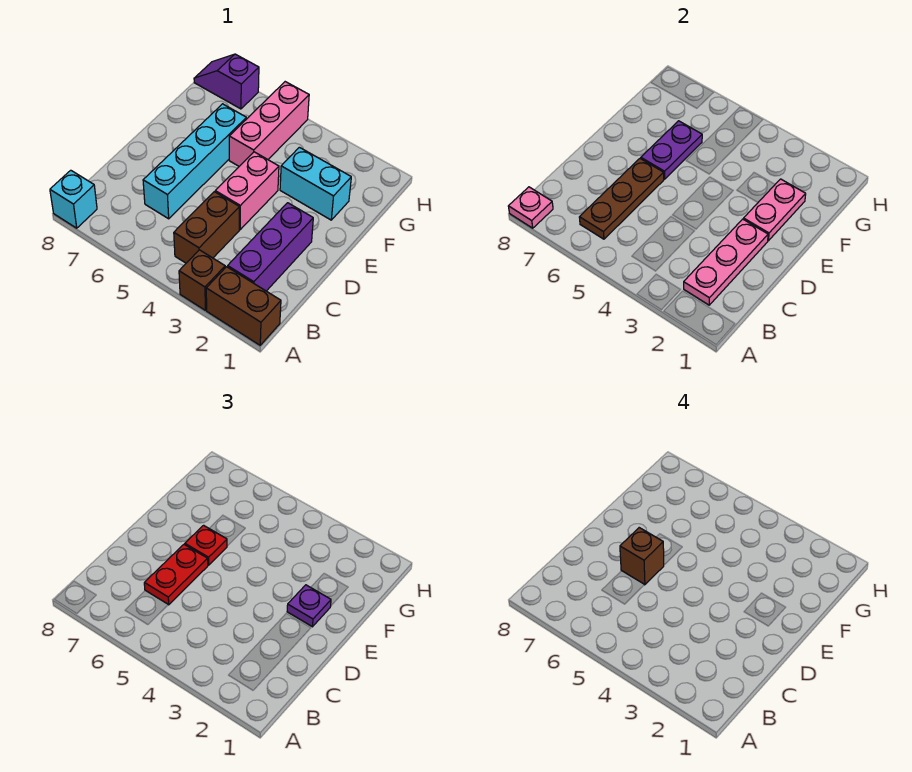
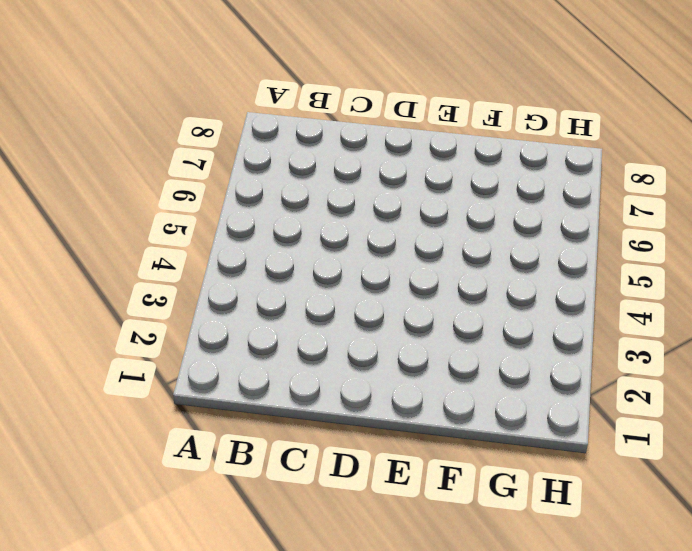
none -> brown brick A1:A2 level 1
none -> brown brick A3 level 1
none -> cyan brick A8 level 1

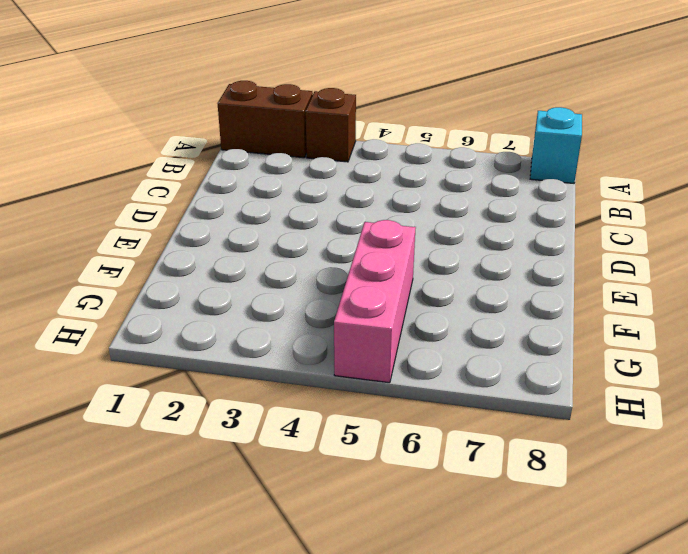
none -> purple brick B2:D2 level 1
none -> brown brick B4:C4 level 1
none -> cyan brick C6:F6 level 1

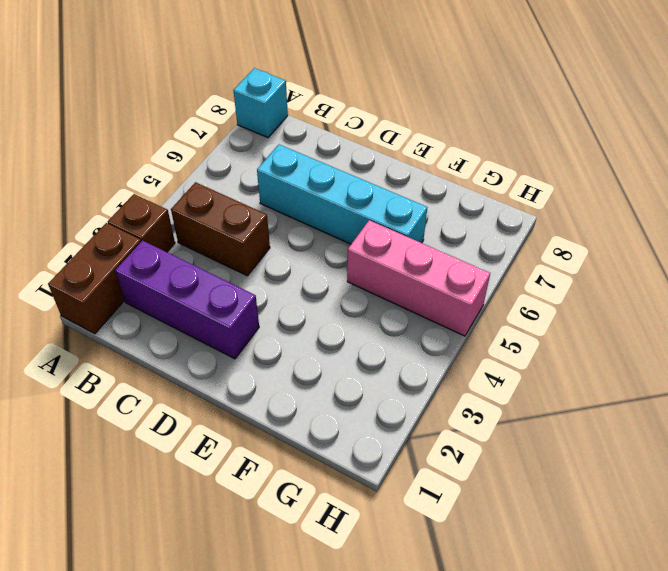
none -> pink brick D4:E4 level 1
none -> cyan brick F2:F3 level 1
none -> purple slope H7:H8 level 1 top 7

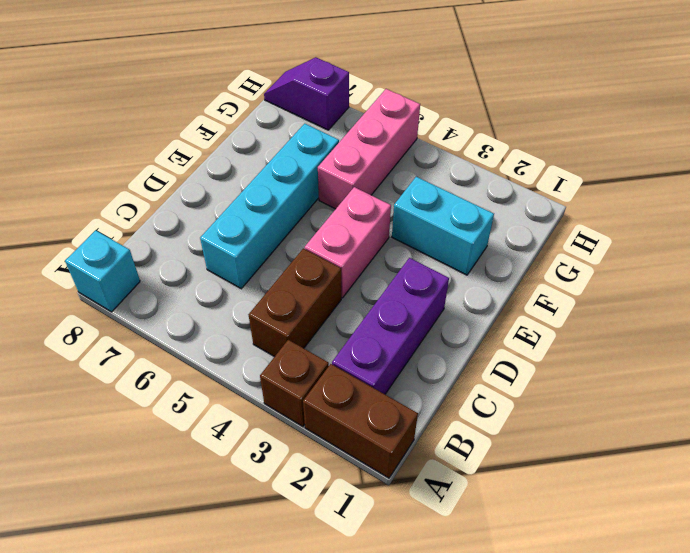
none -> pink plate A8 level 2
none -> pink plate B2:D2 level 2
none -> brown plate B6:D6 level 2

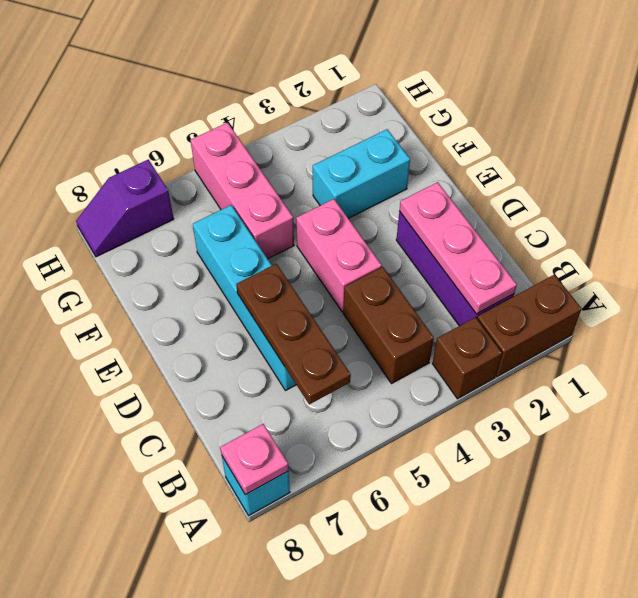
none -> pink plate E2:F2 level 2
none -> purple plate E6:F6 level 2
none -> red plate C6:D6 level 3

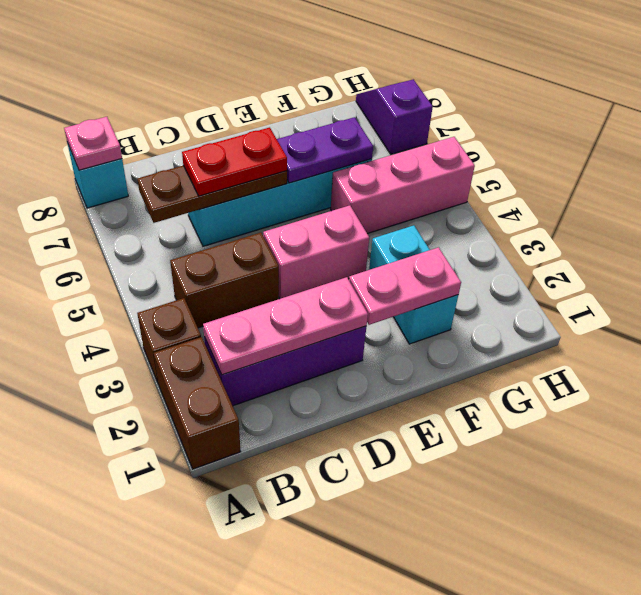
none -> purple plate E2 level 3
none -> red plate E6 level 3
none -> brown brick D6 level 4

